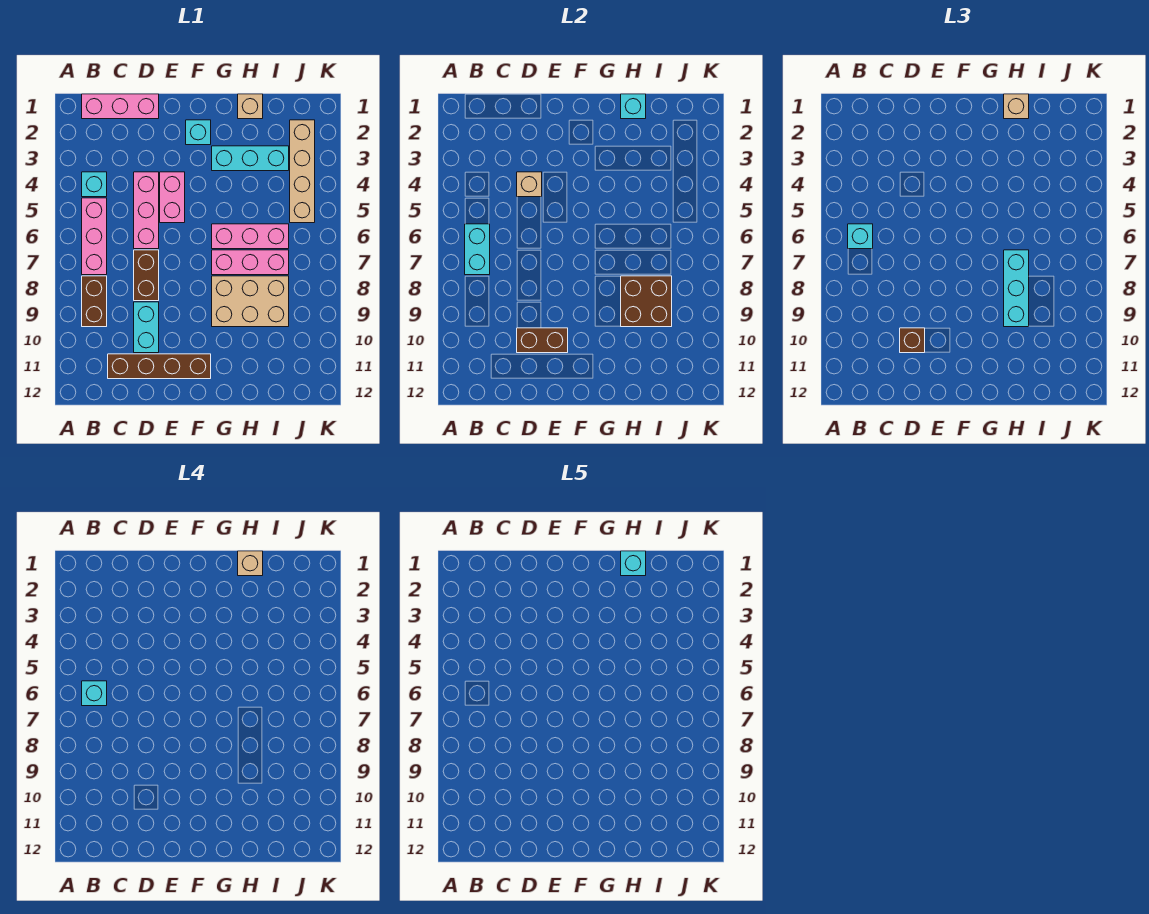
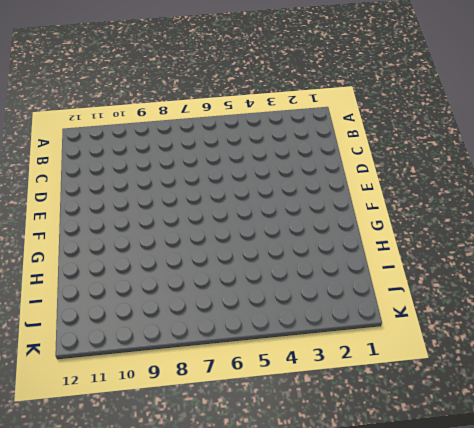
none -> pink brick B1:D1 level 1
none -> cyan brick B4 level 1
none -> pink brick B5:B7 level 1

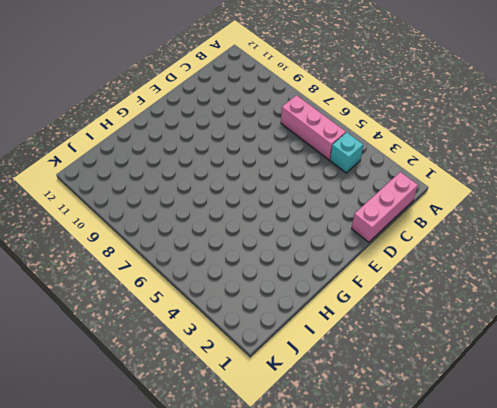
none -> brown brick B8:B9 level 1
none -> brown brick C11:F11 level 1
none -> pink brick D4:D6 level 1

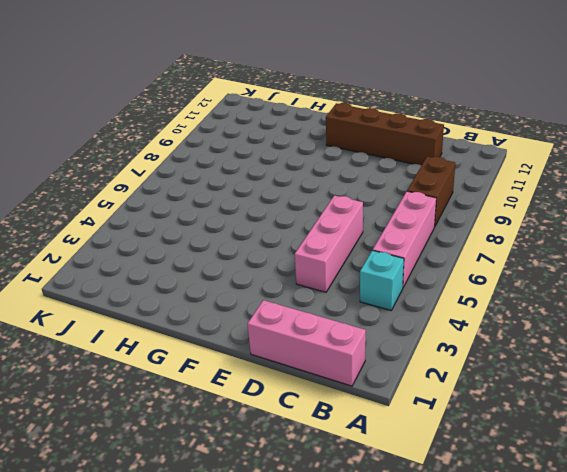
none -> brown brick D7:D8 level 1
none -> cyan brick D9:D10 level 1
none -> pink brick E4:E5 level 1

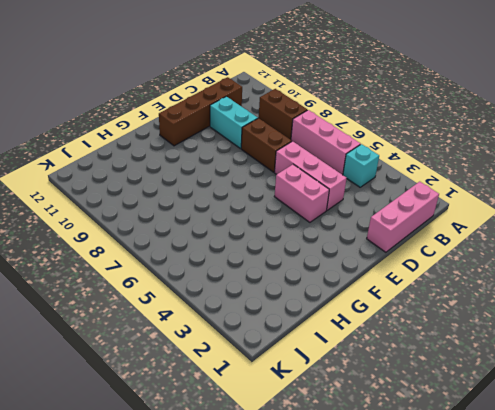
none -> cyan brick F2 level 1
none -> cyan brick G3:I3 level 1
none -> pink brick G6:I6 level 1

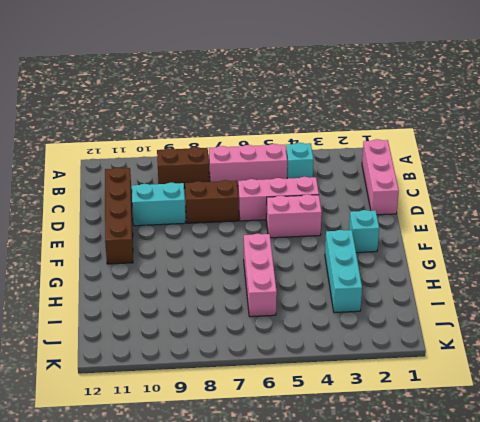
none -> pink brick G7:I7 level 1
none -> tan brick G8:I9 level 1
none -> tan brick H1 level 1

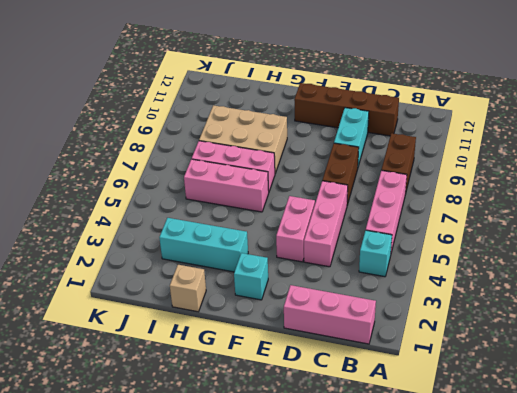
none -> tan brick J2:J5 level 1
none -> cyan brick B6:B7 level 2
none -> tan brick D4 level 2

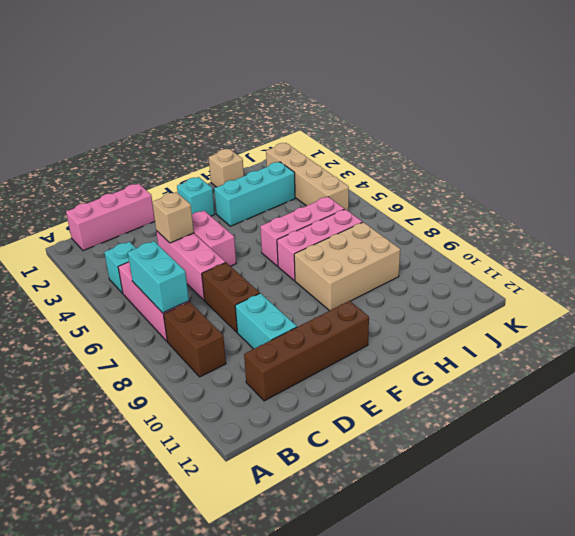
none -> brown brick D10:E10 level 2
none -> cyan brick H1 level 2
none -> brown brick H8:I9 level 2

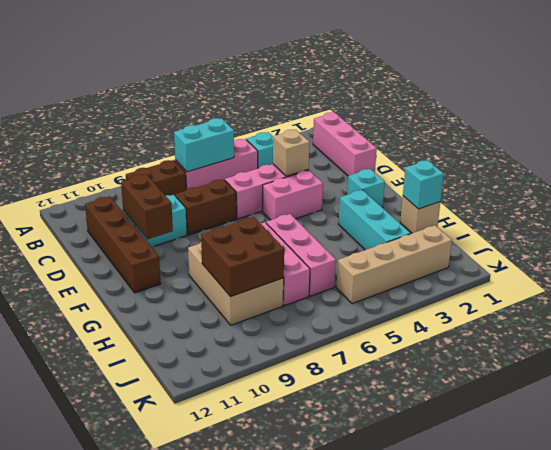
none -> cyan brick B6 level 3
none -> brown brick D10 level 3
none -> tan brick H1 level 3

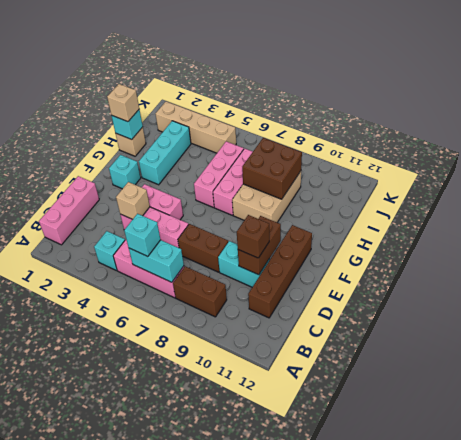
none -> cyan brick H7:H9 level 3
none -> cyan brick B6 level 4
none -> tan brick H1 level 4

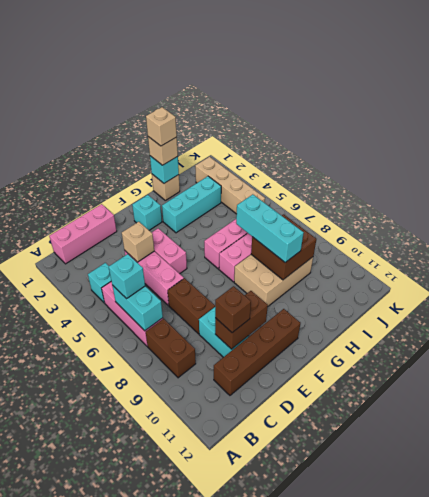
none -> cyan brick B6 level 4
none -> cyan brick H1 level 5

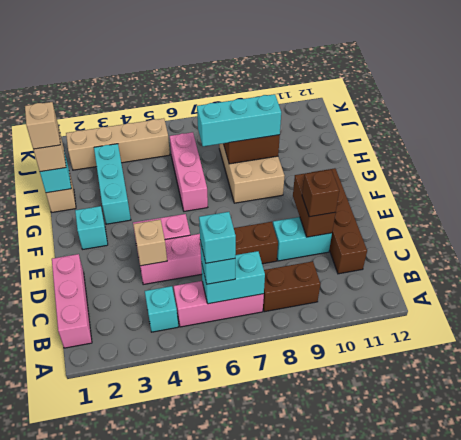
none -> pink brick G7:I7 level 1
none -> cyan brick H1 level 5

